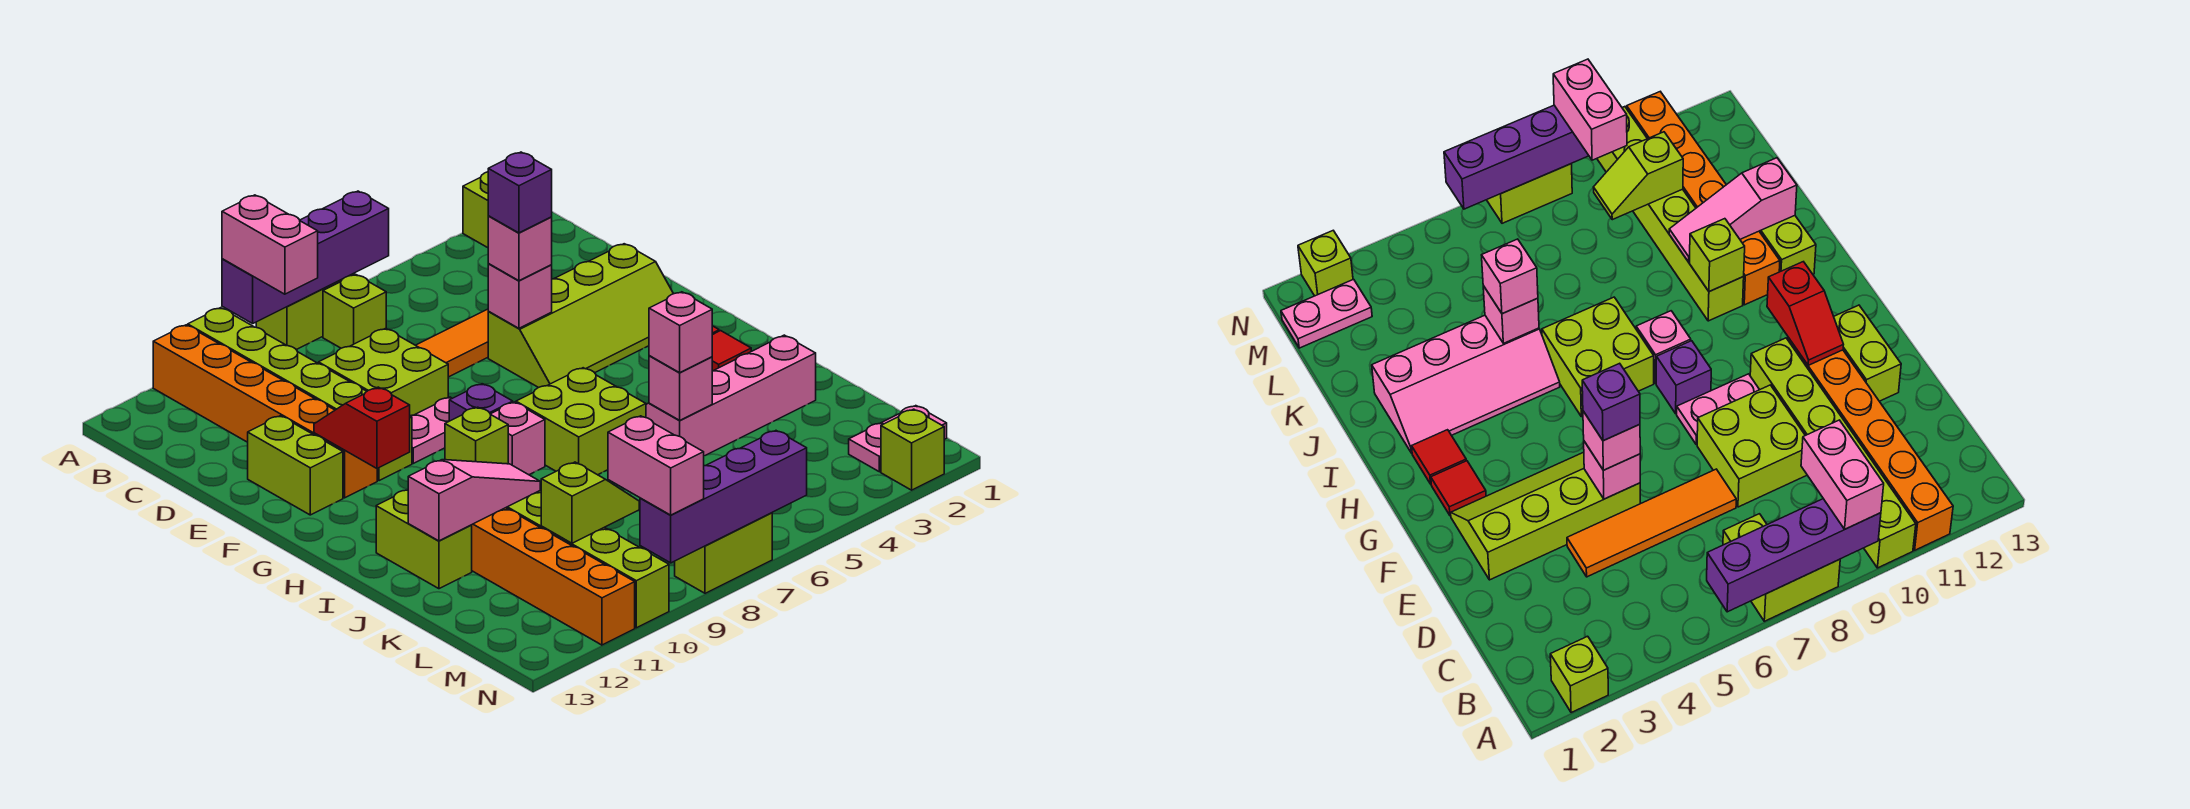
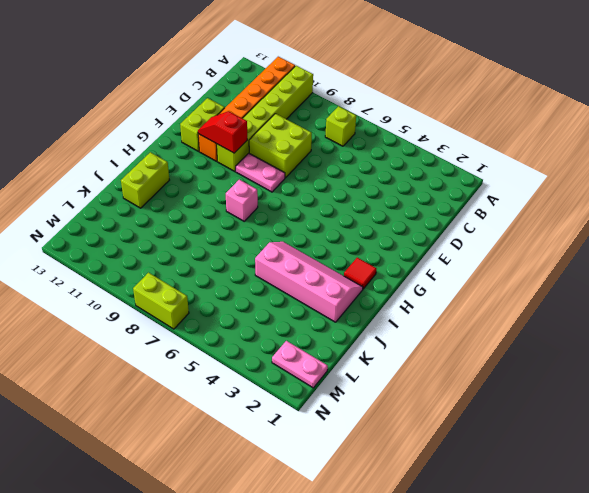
red slope F10:F11 level 2 top 10 -> red slope F11:G11 level 2 top G
none -> lime brick A2 level 1
none -> lime brick A7:A8 level 1
none -> orange tile D4:D7 level 1
none -> lime slope E2:F5 level 1 top E

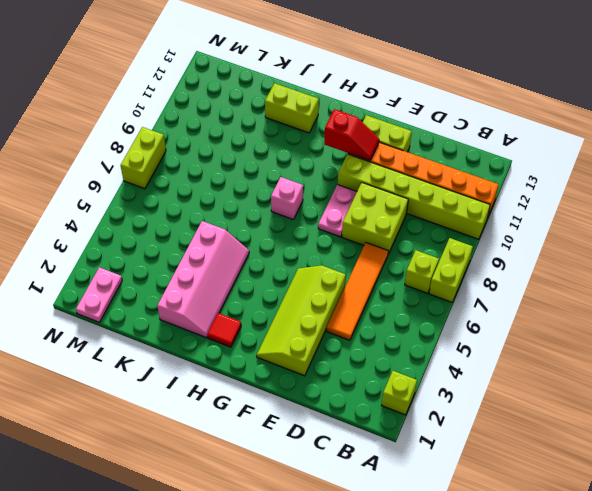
none -> red tile G2 level 1
none -> purple brick G8 level 1
none -> lime brick H6:I7 level 1
none -> lime brick I10:N10 level 1

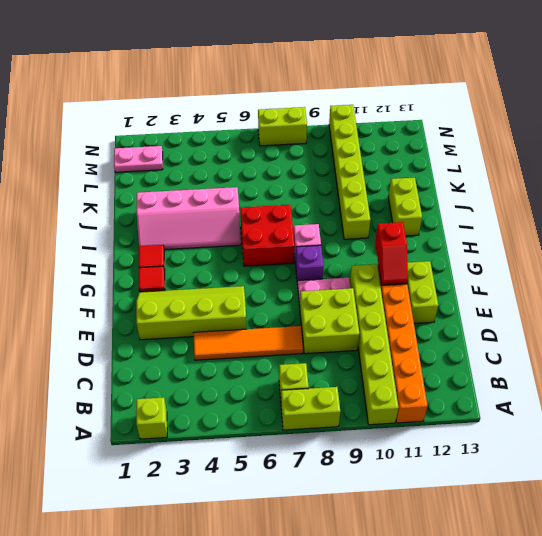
red brick H6:I7 level 1 -> lime brick H6:I7 level 1
none -> orange brick I11:N11 level 1
none -> lime brick N2 level 1
none -> purple brick A6:A9 level 2
none -> pink brick E5 level 2

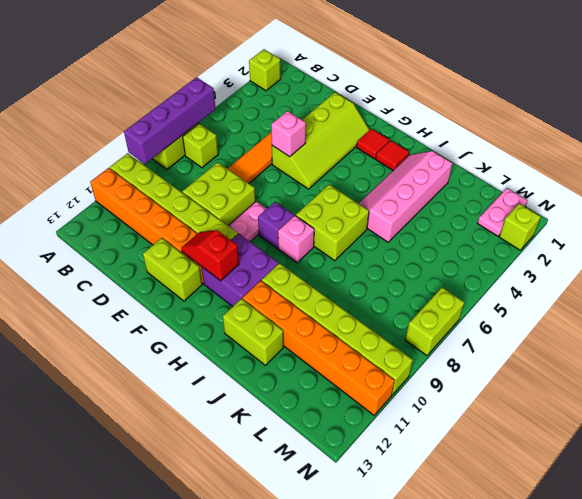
purple brick G10:H11 level 1 -> none
none -> lime brick I10 level 2
none -> pink brick J5 level 2
none -> pink slope J10:J12 level 2 top 12
none -> lime slope L9:L10 level 2 top 10

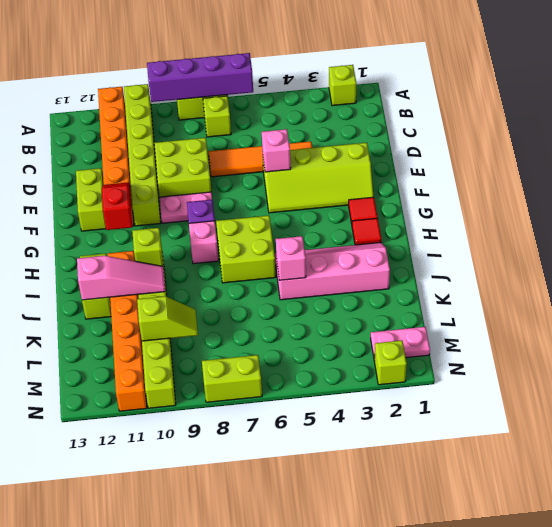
none -> purple brick N6:N9 level 2
none -> pink brick A9:B9 level 3
none -> pink brick E5 level 3
none -> pink brick J5 level 3

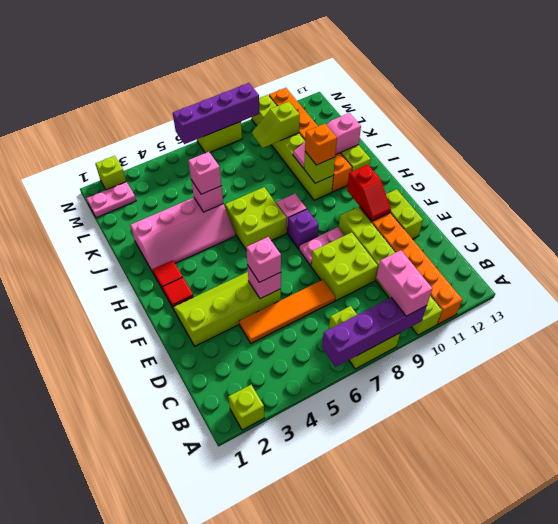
orange brick I10 level 3 -> none
none -> pink brick M9:N9 level 3
none -> purple brick E5 level 4

